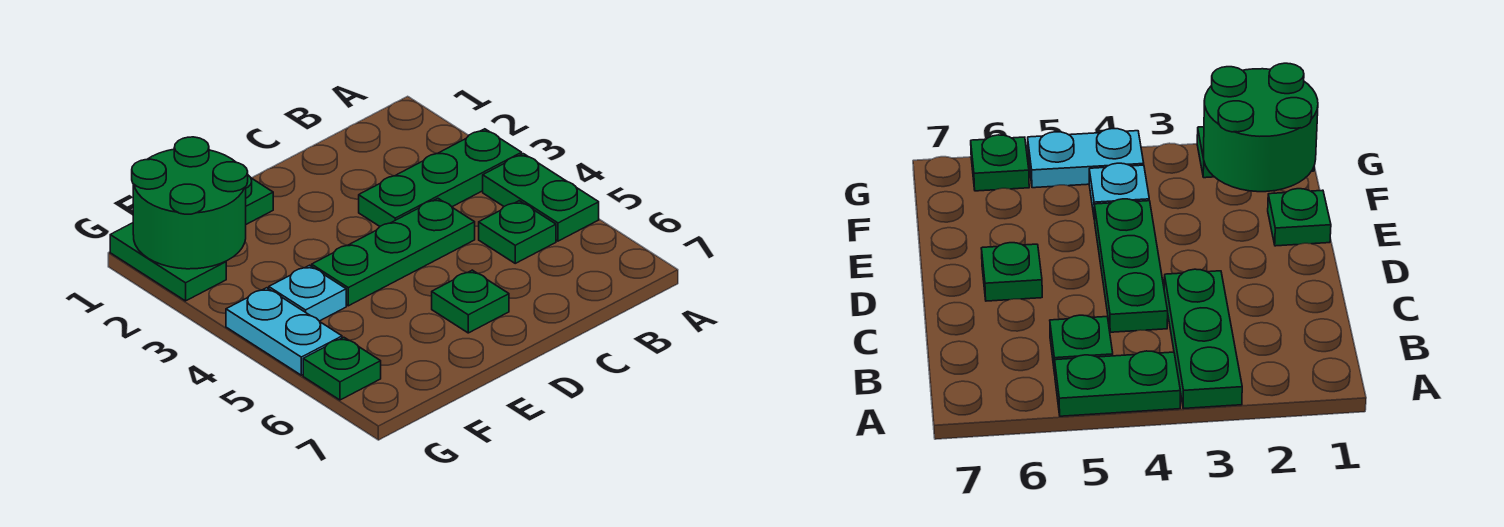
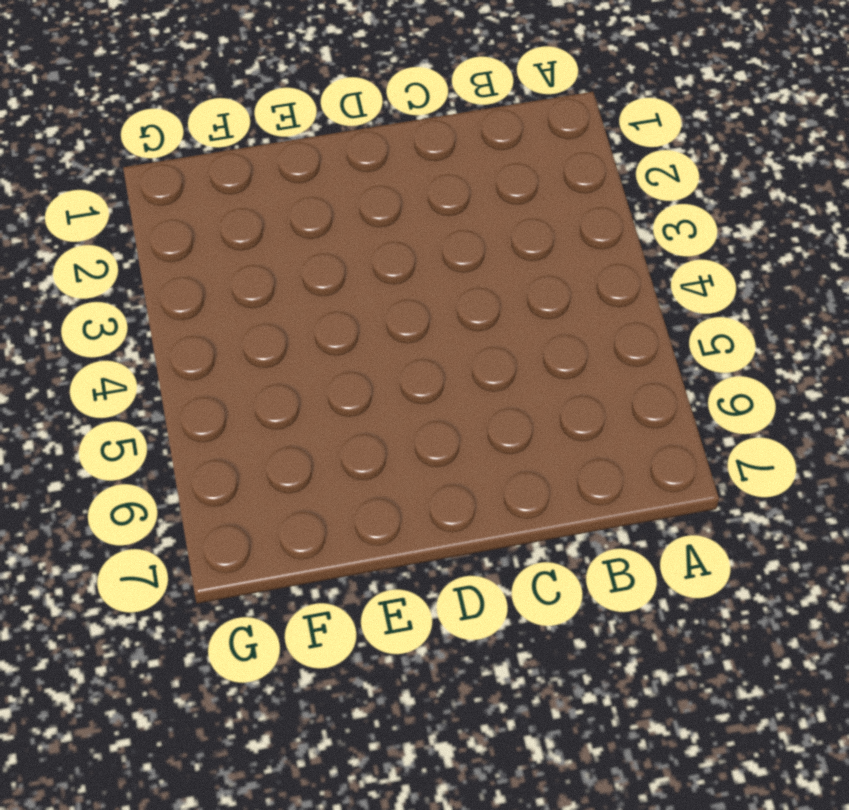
none -> green plate A3:C3 level 1
none -> green plate A4:A5 level 1

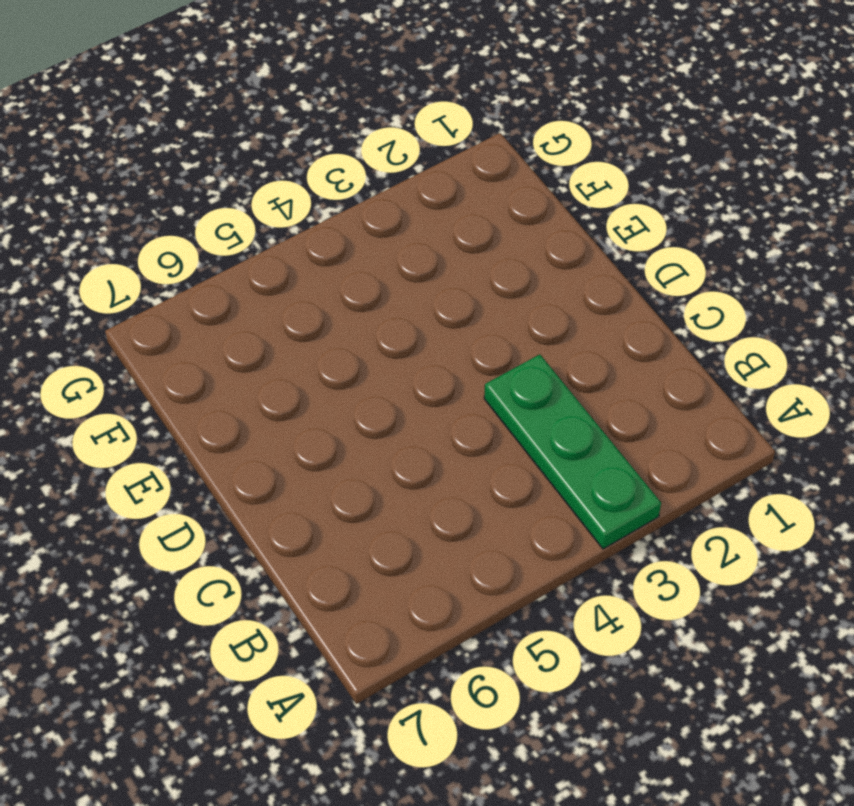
none -> green plate A4:A5 level 1
none -> green plate B5 level 1

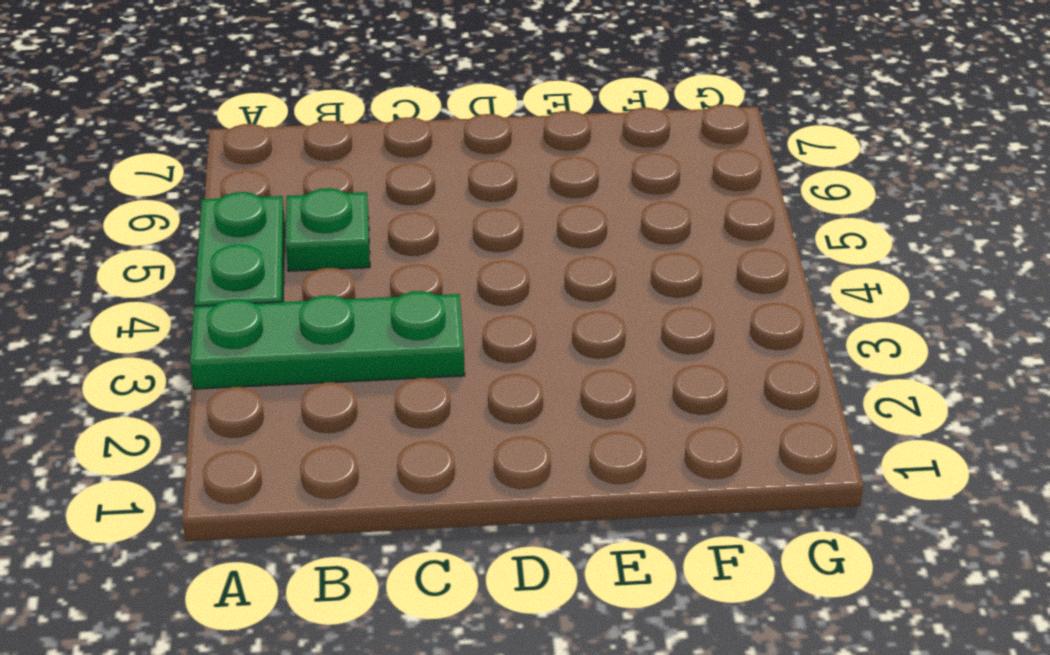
none -> green plate C4:E4 level 1
none -> green plate D6 level 1

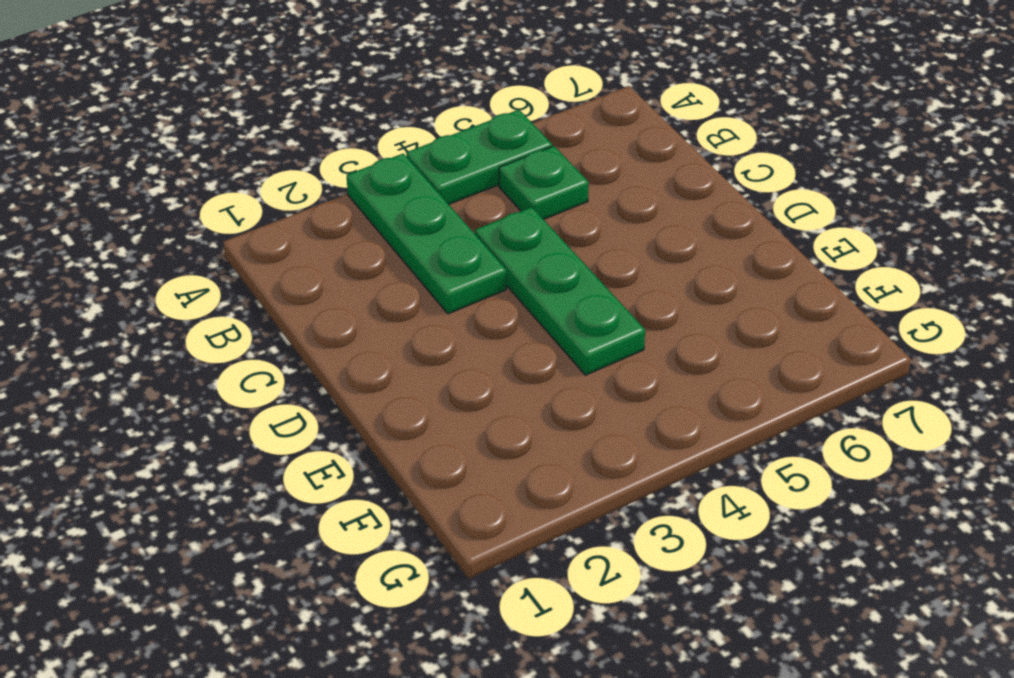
none -> green plate D6 level 1
none -> green plate E1 level 1

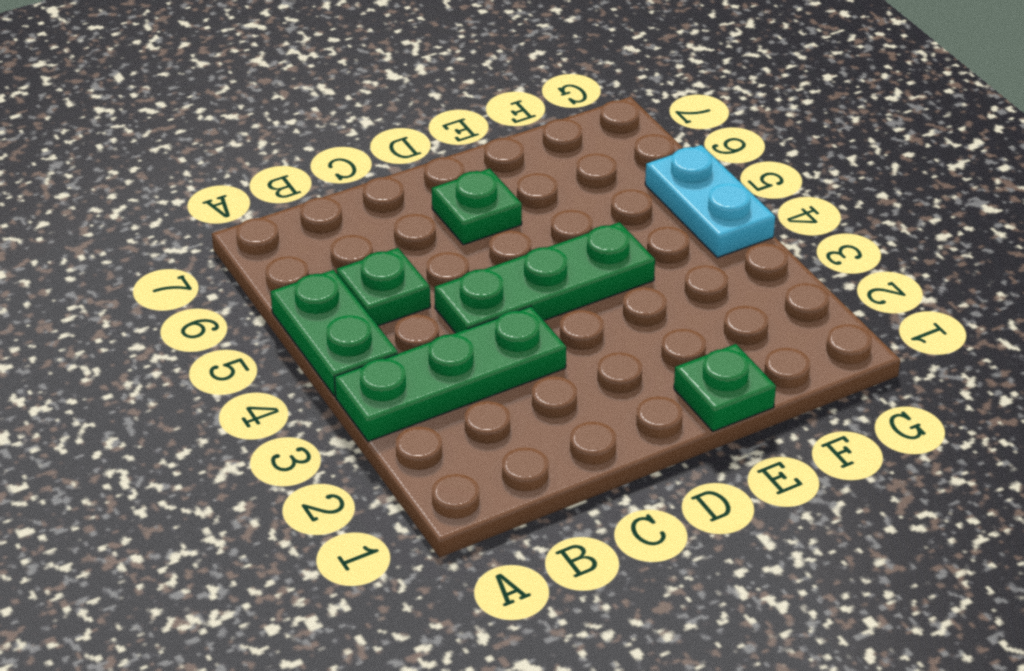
none -> cyan plate F4 level 1
none -> green plate G1:G2 level 1

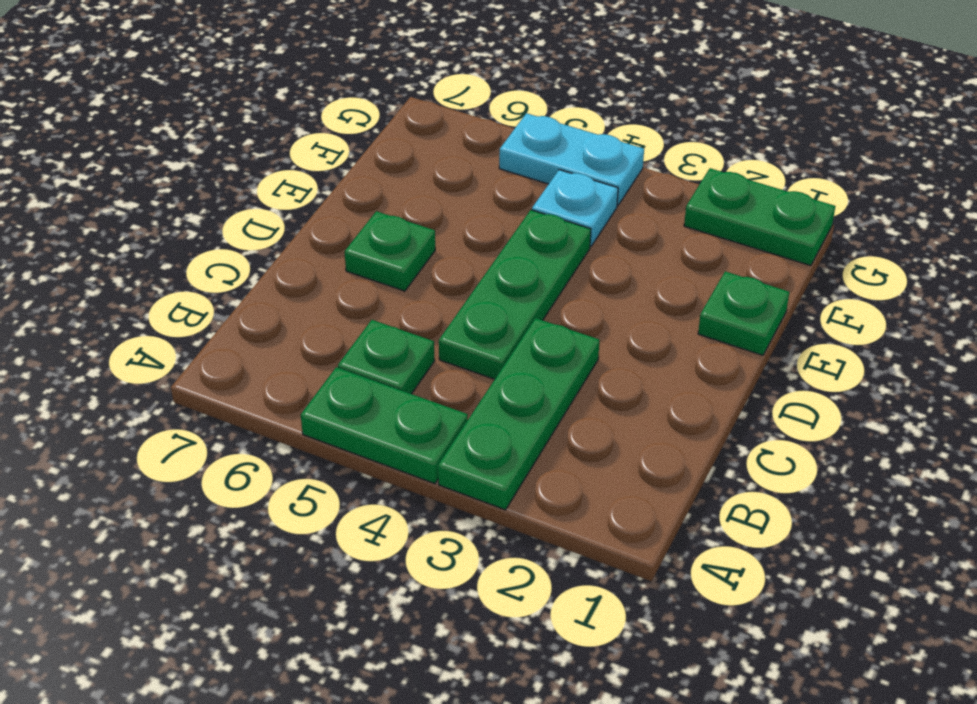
none -> green plate G6 level 1
none -> green round brick F1:G2 level 2

